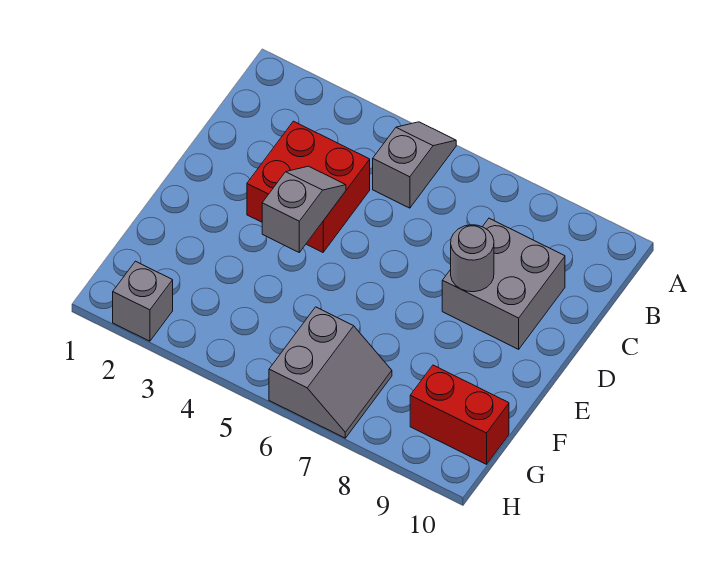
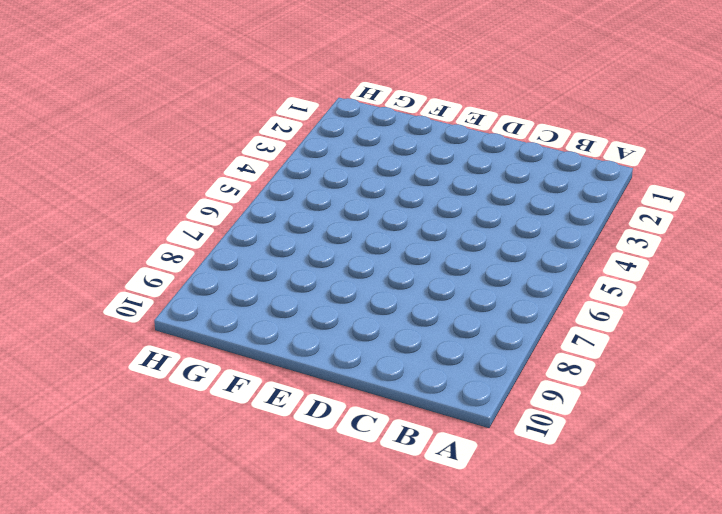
none -> grey slope A5:B5 level 1 top B
none -> red brick C3:D4 level 1

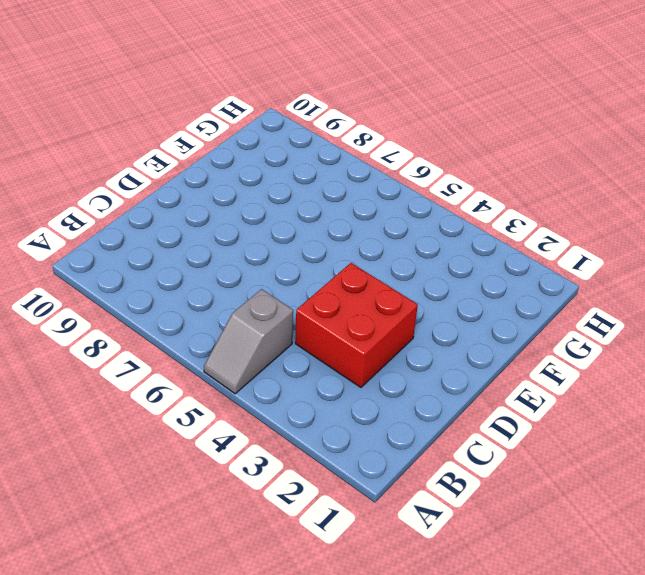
none -> grey brick C8:D9 level 1
none -> grey slope G6:H7 level 1 top 6

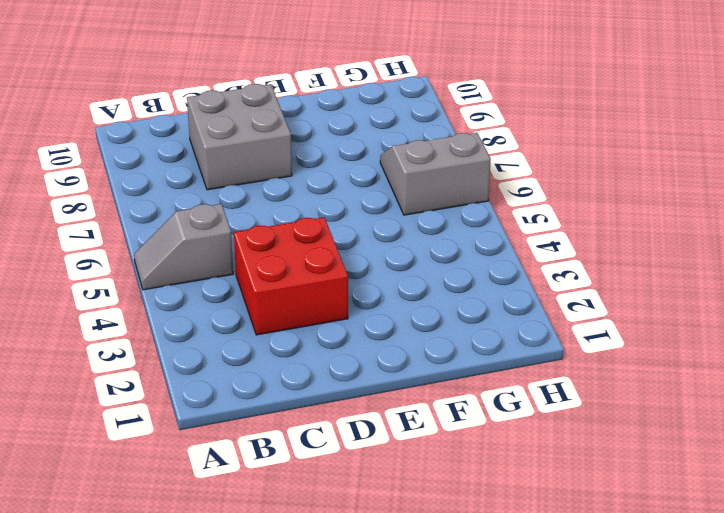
none -> red brick G9:G10 level 1
none -> grey brick H2 level 1

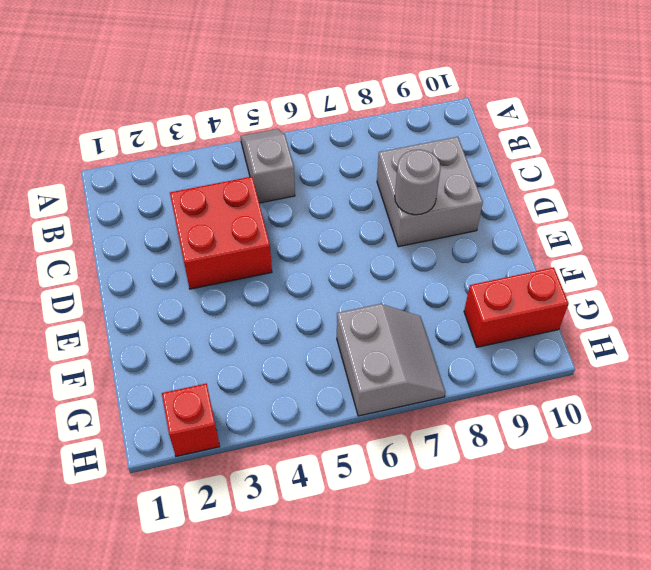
red brick H2 level 1 -> grey brick H2 level 1
none -> grey slope D4:E4 level 2 top E

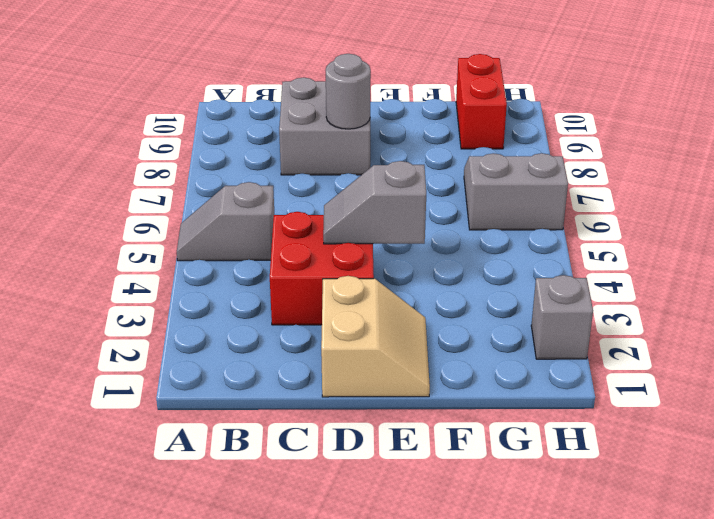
tan slope D1:E2 level 1 top D -> none

